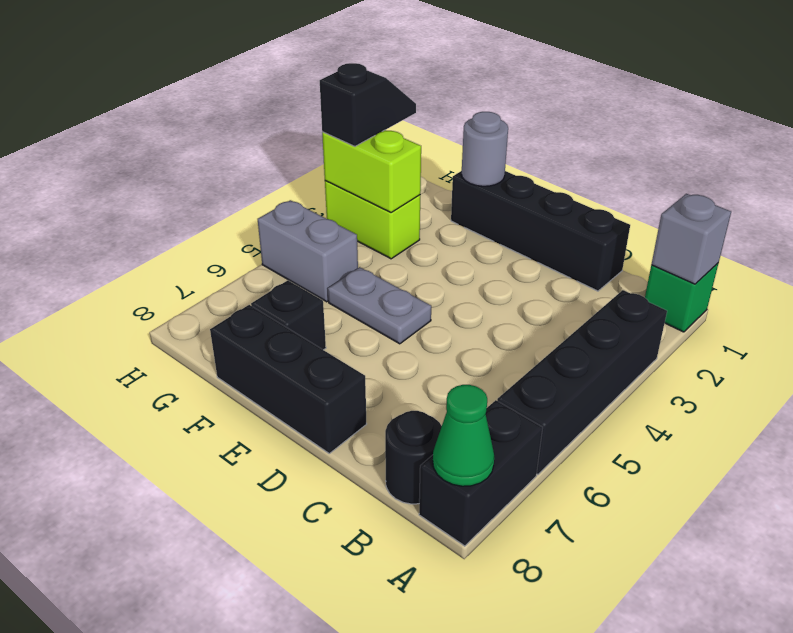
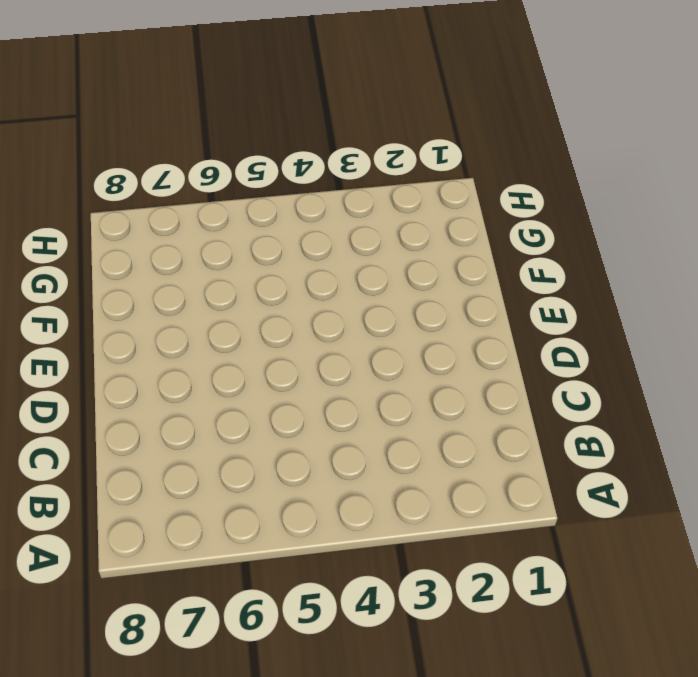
none -> green brick A1 level 1
none -> black brick A3:A6 level 1
none -> black brick A7:A8 level 1

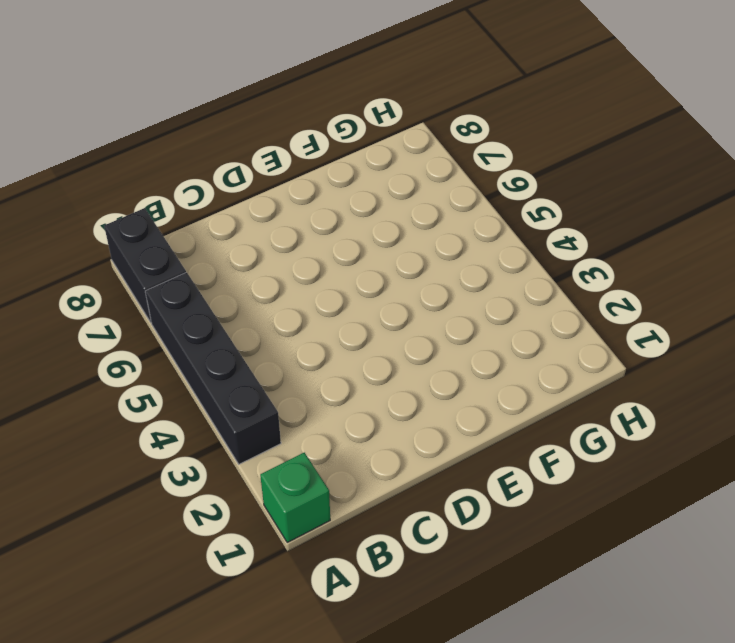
none -> black round brick B8 level 1
none -> black brick C1:F1 level 1
none -> black brick D8:F8 level 1

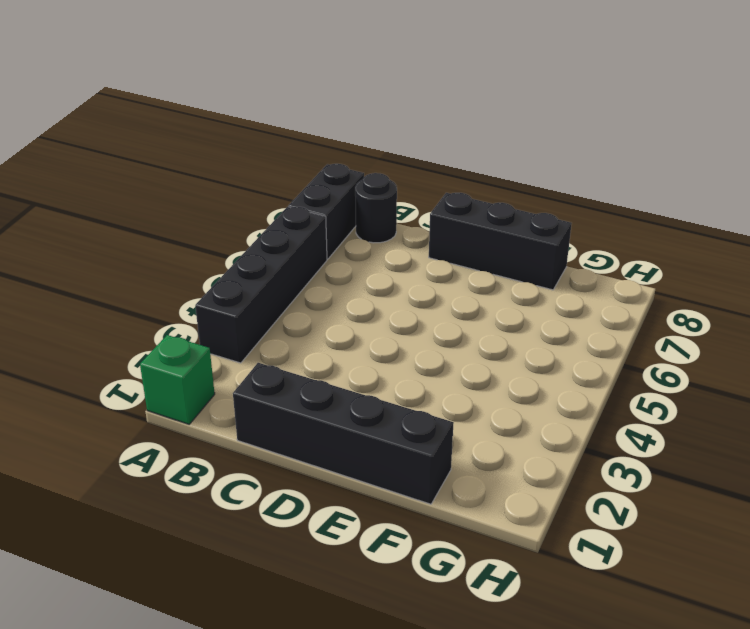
none -> grey plate E5:F5 level 1
none -> black brick F7 level 1
none -> lime brick G3:H3 level 1

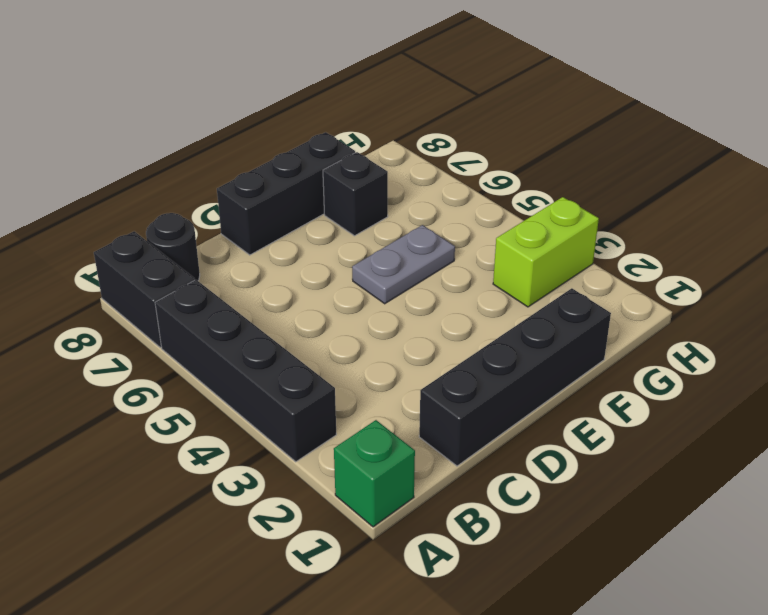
none -> grey brick G5:H5 level 1
none -> grey brick A1 level 2
none -> green cone A8 level 2

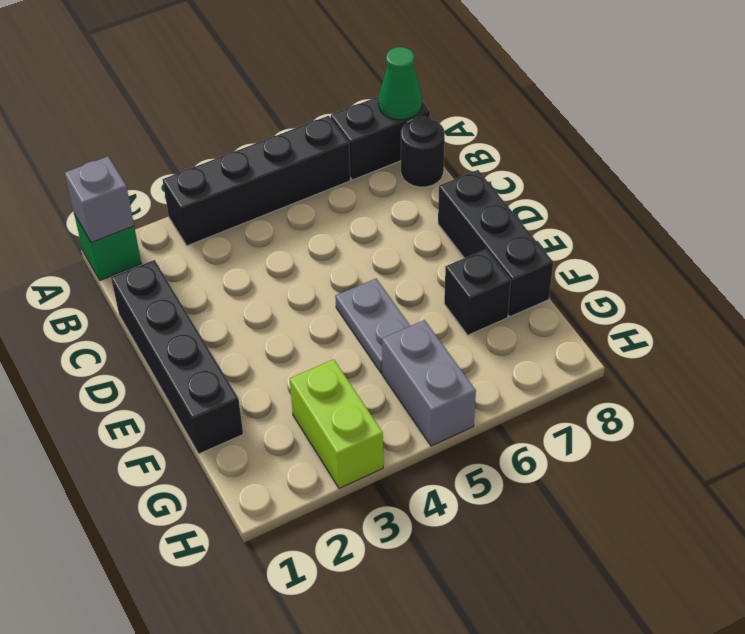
none -> grey round brick F1 level 2
none -> lime brick G3:H3 level 2
none -> black slope H2:H3 level 3 top 3

